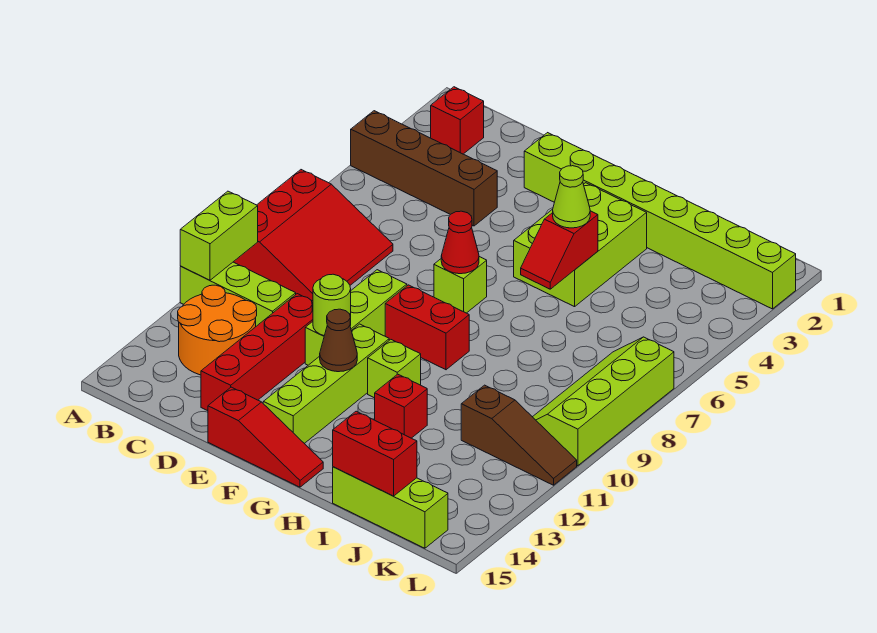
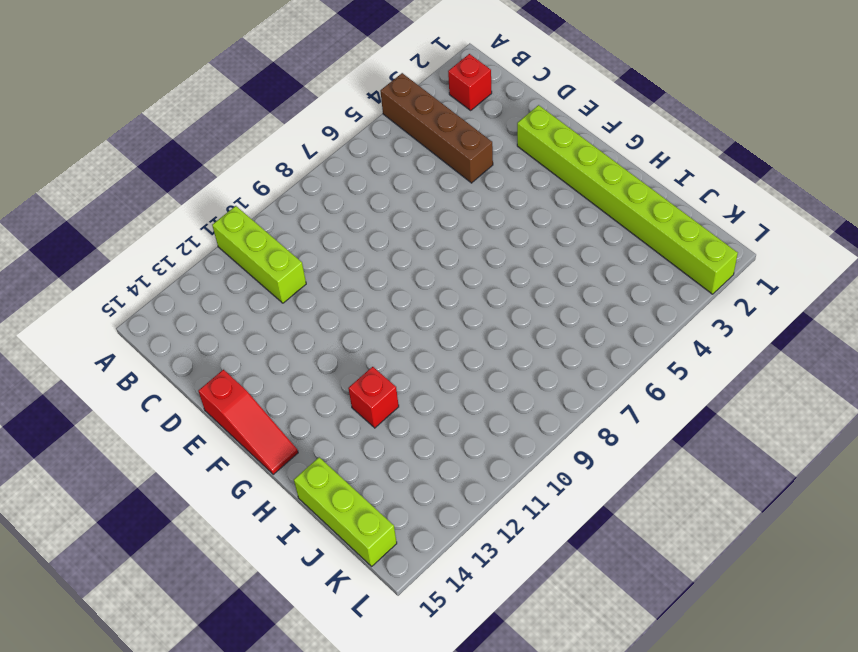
none -> red slope A7:C9 level 1 top A
none -> orange round brick B12:C13 level 1
none -> red brick D11:D14 level 1

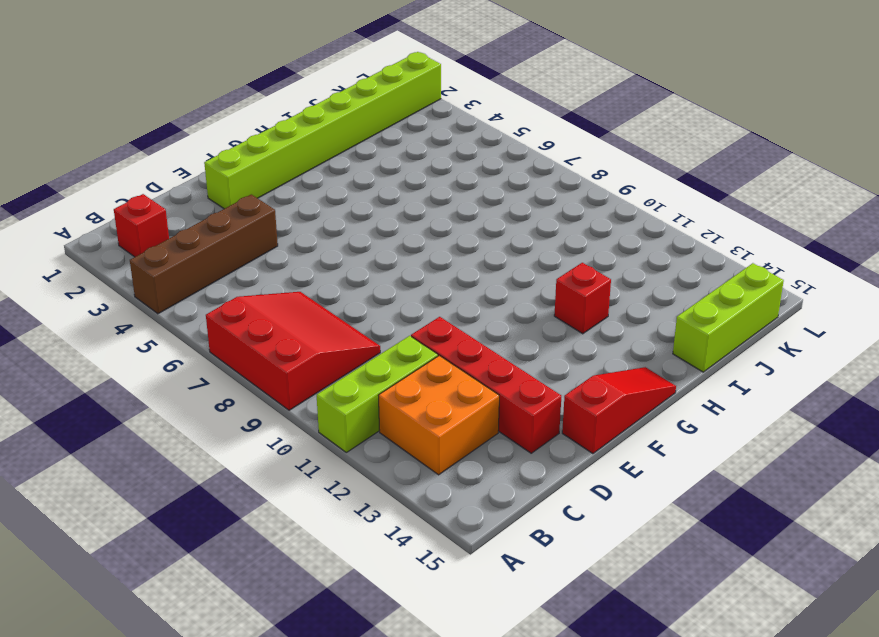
orange brick B12:C13 level 1 -> orange round brick B12:C13 level 1
none -> lime brick E9:E11 level 1
none -> lime brick F7 level 1
none -> red brick F9:G9 level 1

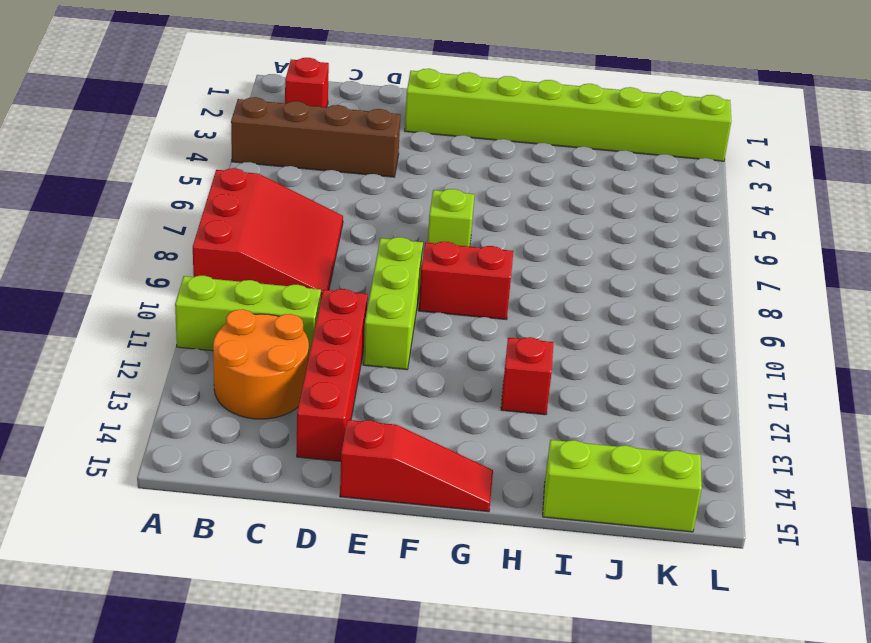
none -> lime brick F11:F14 level 1
none -> lime brick G3:H5 level 1
none -> lime brick G11 level 1

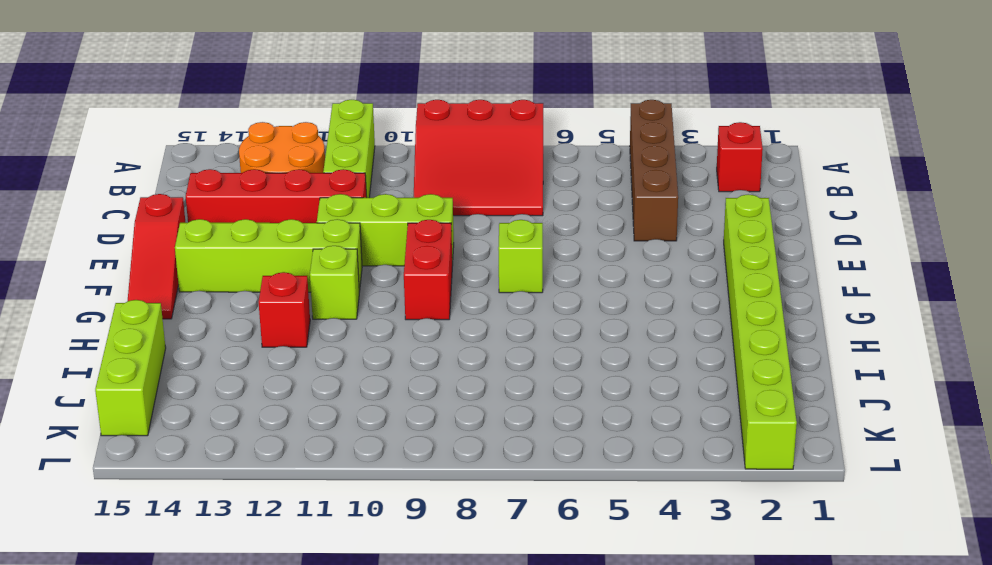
none -> lime brick G3:H5 level 1
none -> brown slope J11:L11 level 1 top J
none -> lime slope K7:L10 level 1 top L

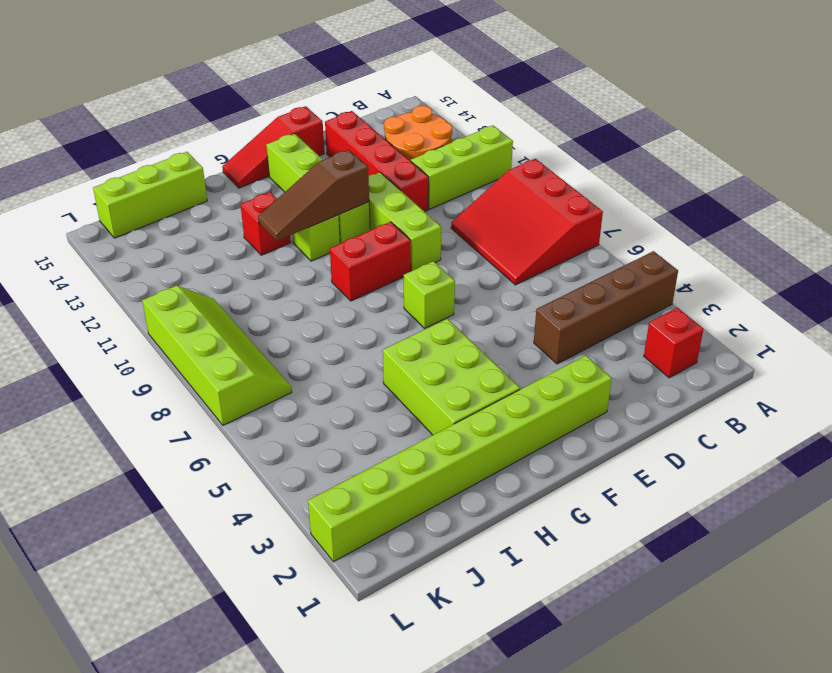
brown slope F11:H11 level 2 top F -> brown slope J11:L11 level 1 top J
none -> lime brick A10:A11 level 2
none -> lime round brick E11 level 2
none -> red cone F7 level 2

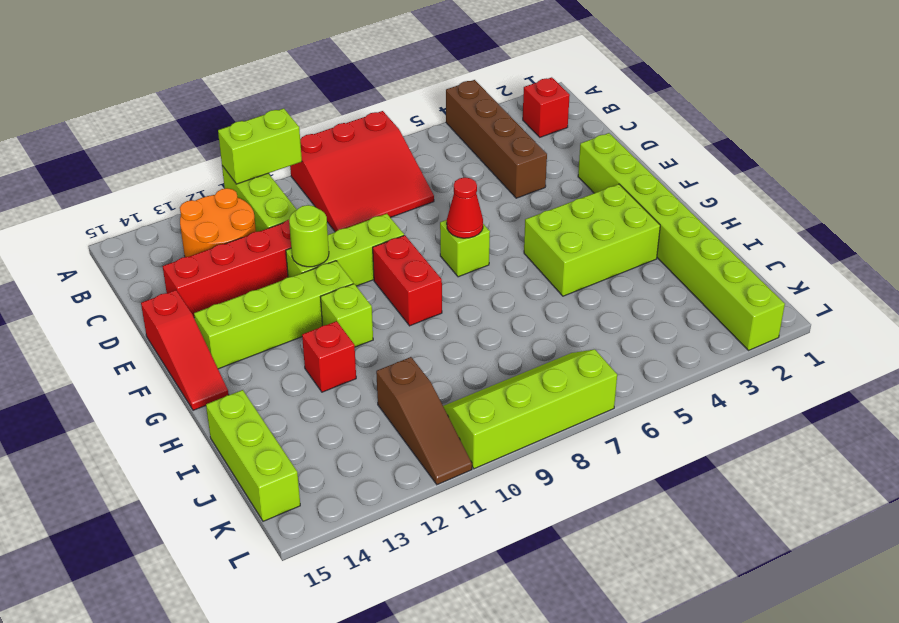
none -> brown cone F12 level 2
none -> red slope H5:H6 level 2 top 5
none -> red brick I15:J15 level 2

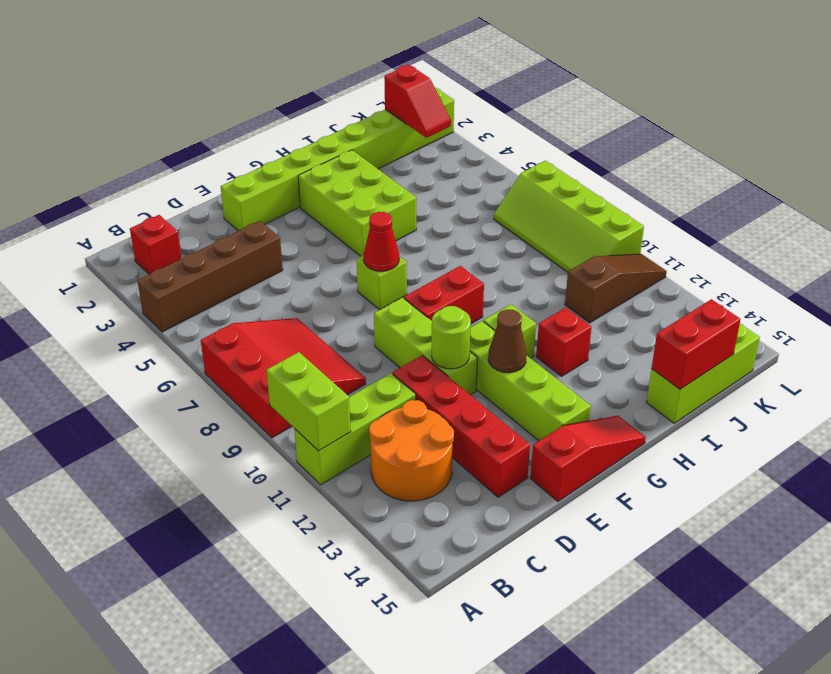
red slope K2:K3 level 2 top 2 -> red slope H5:H6 level 2 top 5
none -> lime cone H5 level 3

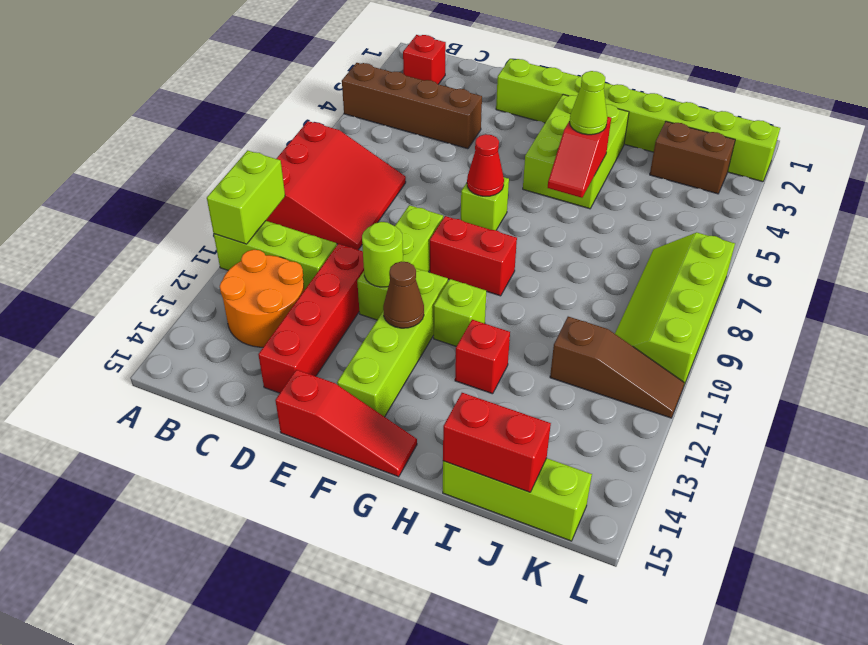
brown brick J3:K3 level 1 -> none

